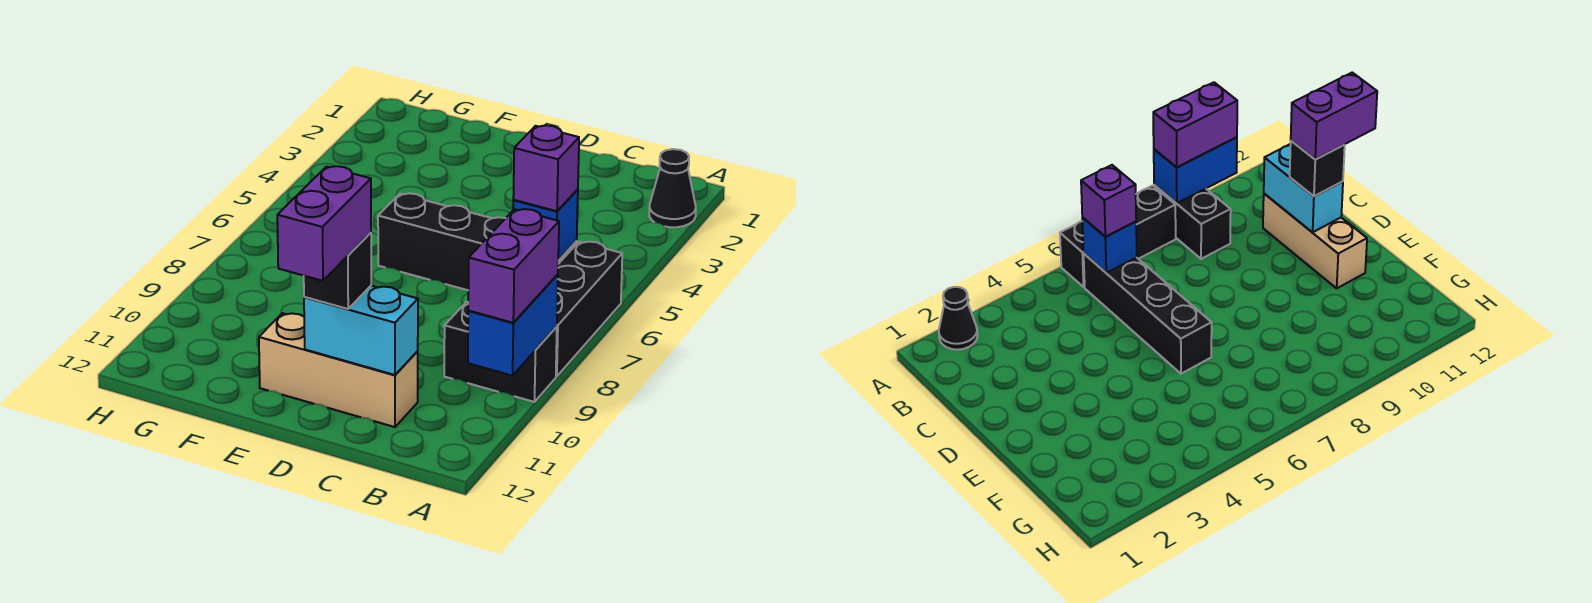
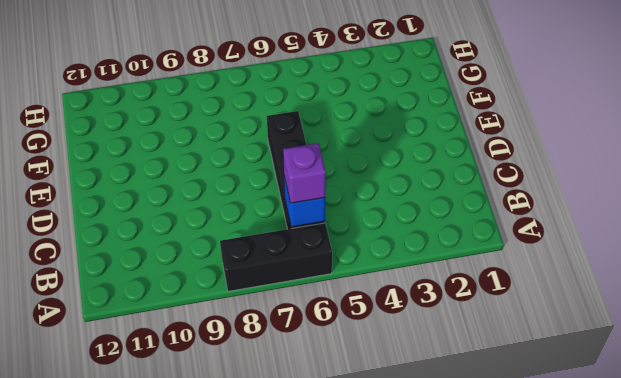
none -> black cone A2 level 1
none -> black brick A9:B9 level 1
none -> tan brick C11:E11 level 1

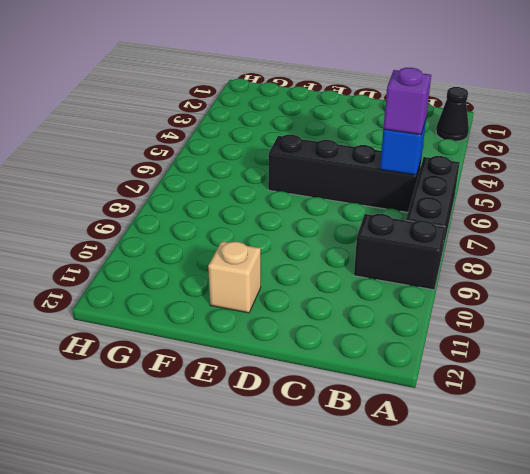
tan brick E11 level 1 -> tan brick C11:E11 level 1
none -> blue brick A9:A10 level 2
none -> cyan brick C11:D11 level 2
none -> purple brick A9:A10 level 3

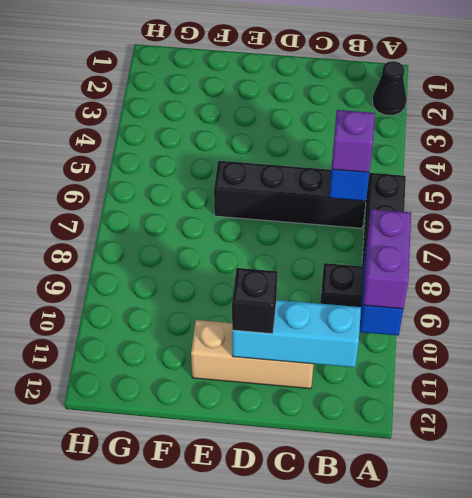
cyan brick B11:D11 level 2 -> cyan brick C11:D11 level 2
none -> purple brick D11:D12 level 4

